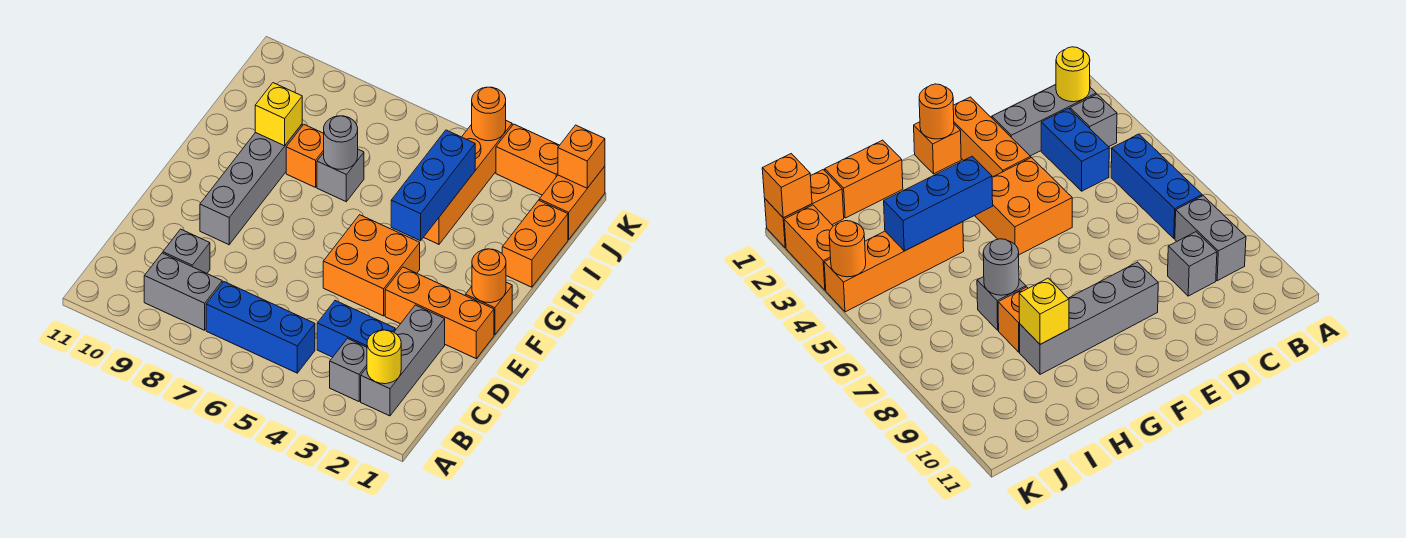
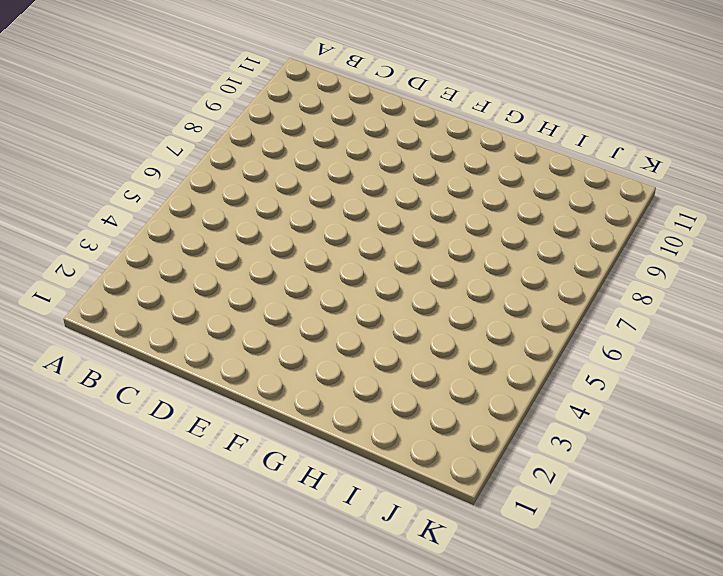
none -> grey brick B2:D2 level 1
none -> grey brick B3 level 1
none -> blue brick B5:B7 level 1

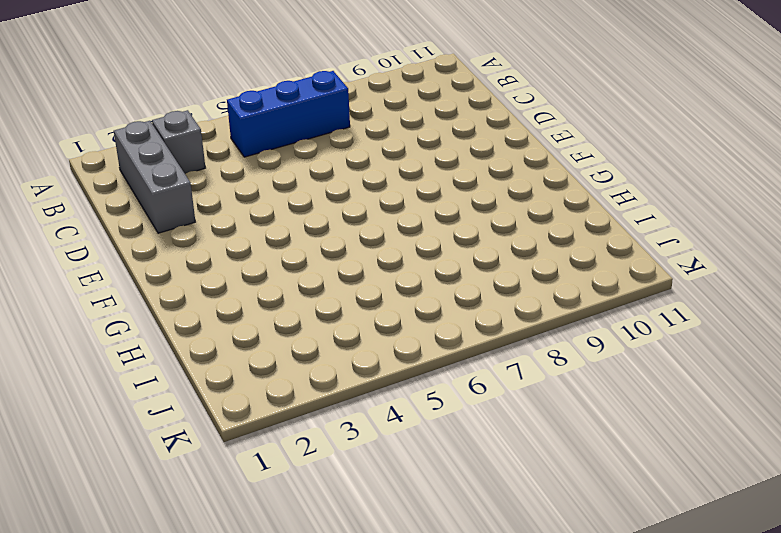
none -> grey brick B8:B9 level 1
none -> blue brick C3:C4 level 1
none -> grey brick C9 level 1

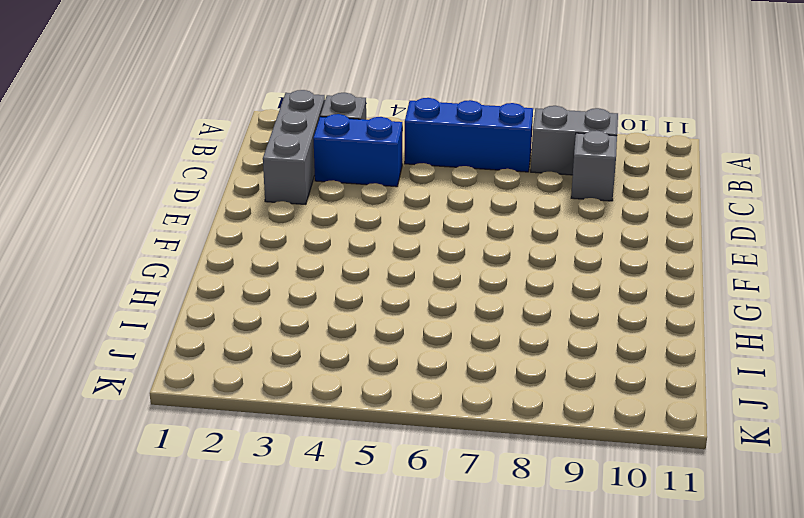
none -> orange brick E1:E3 level 1
none -> orange brick E4:F5 level 1
none -> grey brick E9:H9 level 1

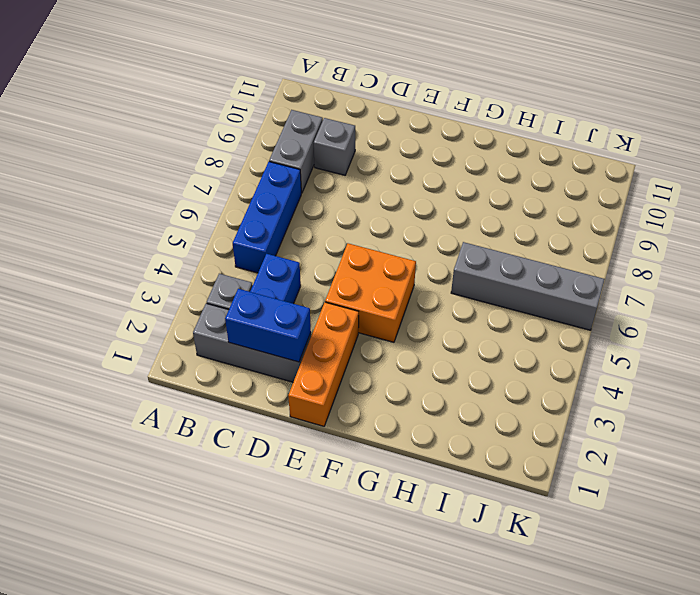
blue brick C2:D2 level 2 -> none
grey brick H6:K6 level 1 -> grey brick E9:H9 level 1
none -> orange brick F1 level 1
none -> orange brick H1:I1 level 1
none -> orange brick H4:K4 level 1

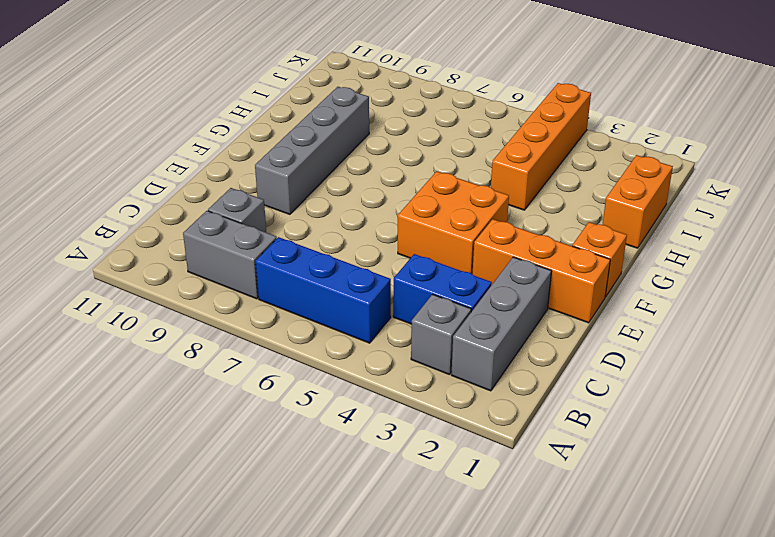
none -> grey brick H7 level 1
none -> orange brick H8 level 1
none -> orange brick J1:K1 level 1

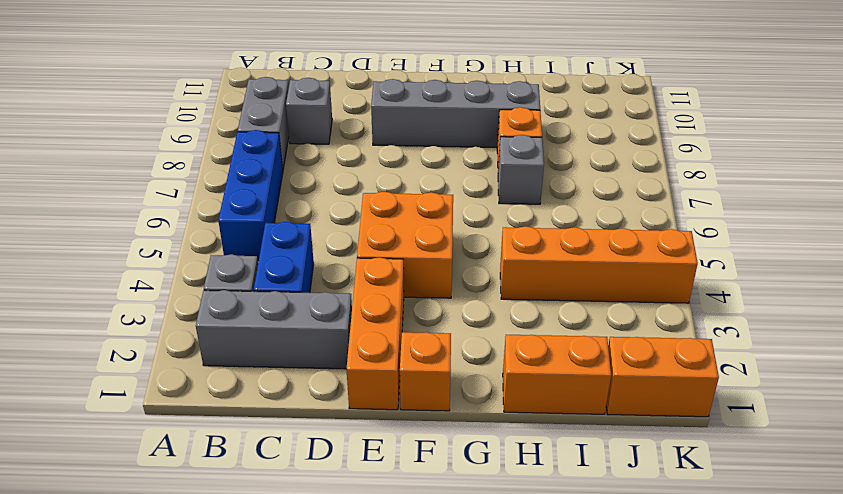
none -> orange brick K2:K3 level 1
none -> yellow round brick B2 level 2
none -> orange round brick F1 level 2

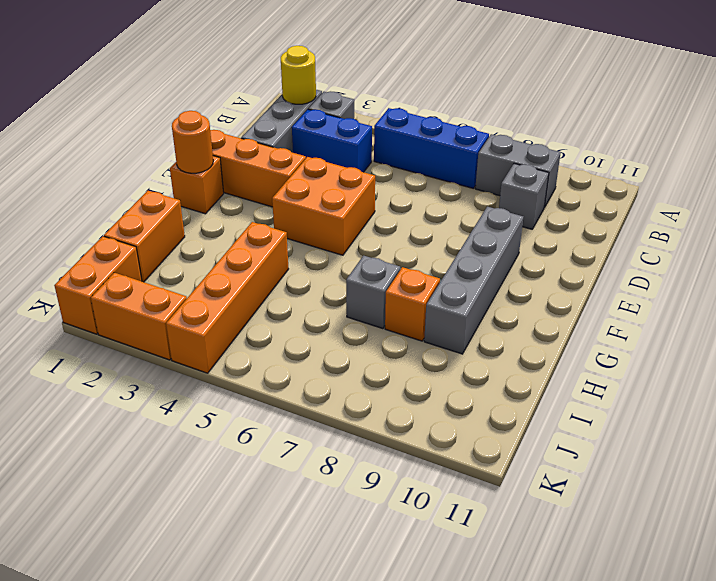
none -> blue brick G4:I4 level 2
none -> grey round brick H7 level 2
none -> yellow brick H9 level 2

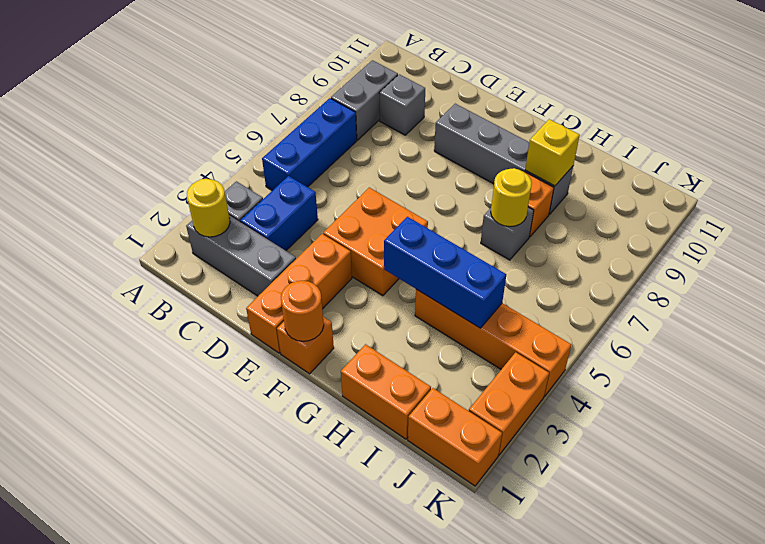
yellow round brick H7 level 2 -> grey round brick H7 level 2
none -> orange brick K1 level 2
none -> orange round brick K4 level 2

